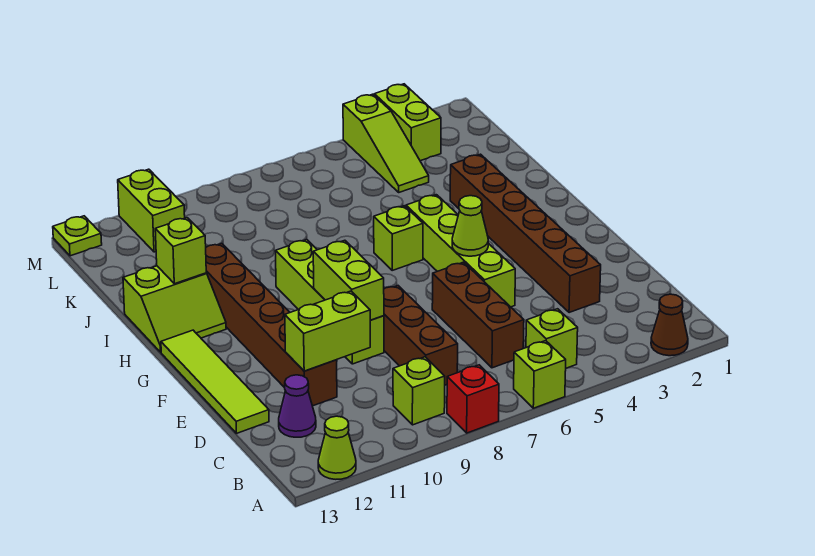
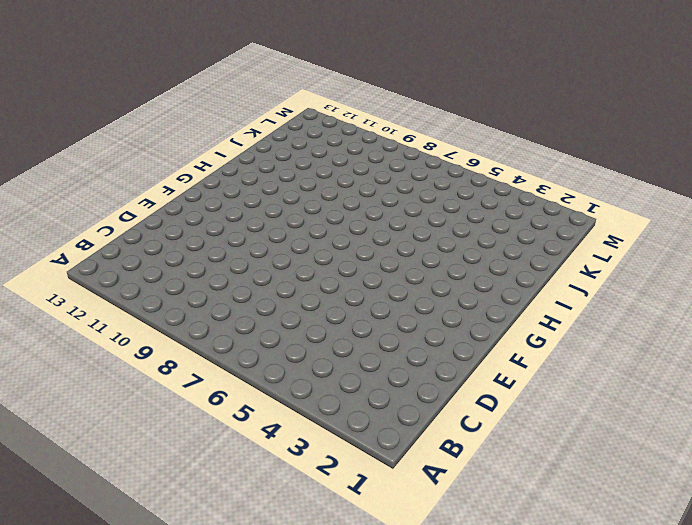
none -> brown cone A2 level 1
none -> lime brick A6 level 1
none -> red brick A8 level 1

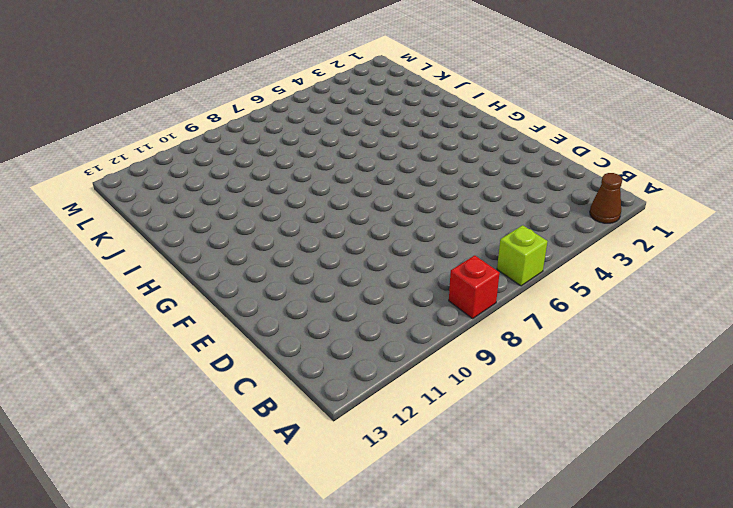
none -> lime cone A12 level 1
none -> lime brick B5 level 1
none -> lime brick B9 level 1

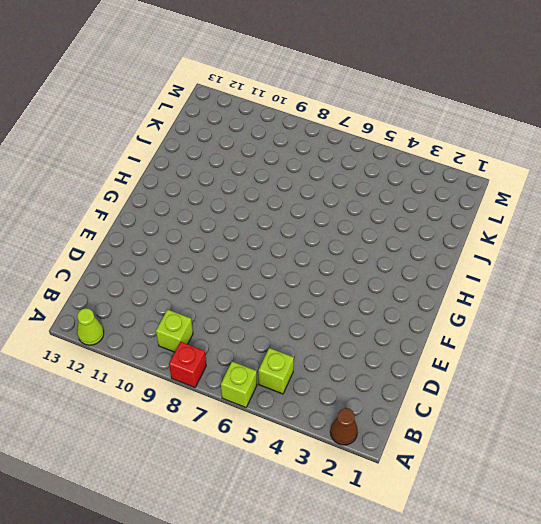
none -> brown brick C6:E6 level 1
none -> brown brick C8:E8 level 1
none -> purple cone C12 level 1

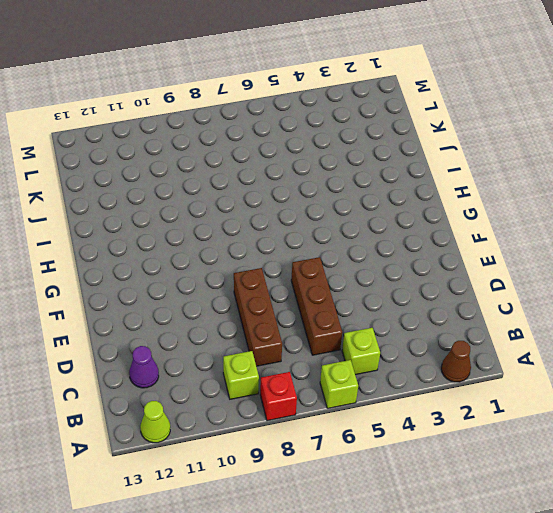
none -> brown brick D3:I3 level 1
none -> brown brick D11:I11 level 1
none -> lime tile D13:G13 level 1

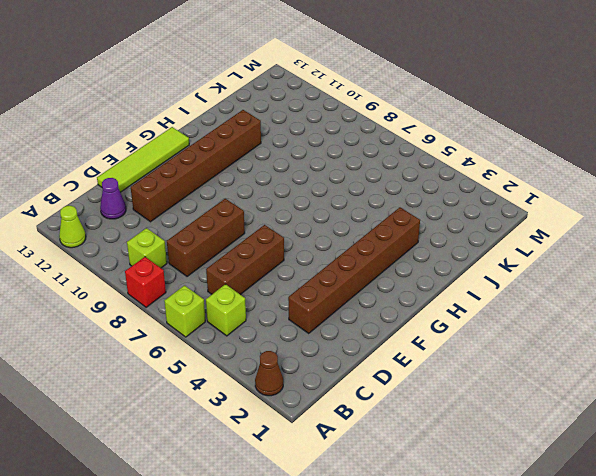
none -> lime brick E5:H5 level 1
none -> lime brick E9:H9 level 1
none -> lime brick H6 level 1

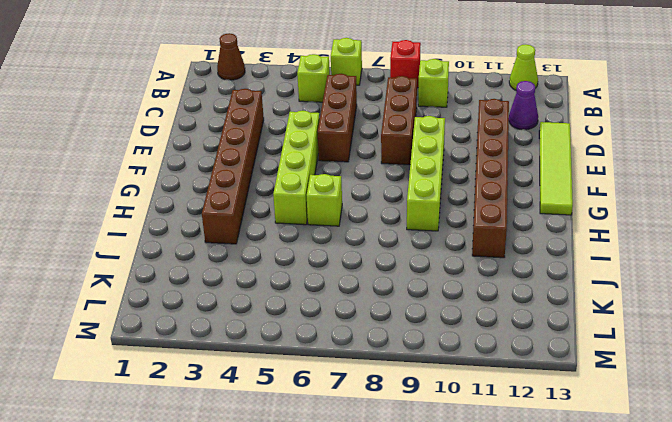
none -> lime slope H12:I13 level 1 top I
none -> lime slope K4:M4 level 1 top M
none -> lime brick L3:M3 level 1

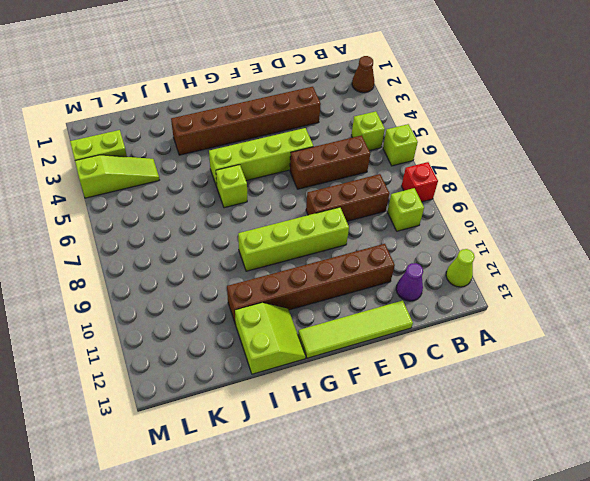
none -> lime brick L11:M11 level 1
none -> lime plate M13 level 1
none -> lime brick D10:D11 level 2

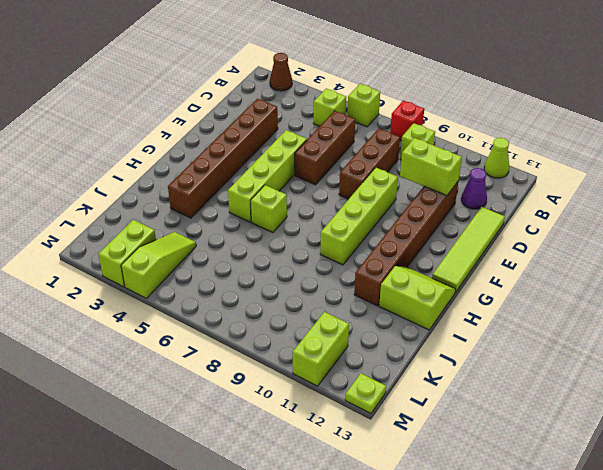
none -> lime brick E9:F9 level 2
none -> lime cone F5 level 2
none -> lime brick I12 level 2

